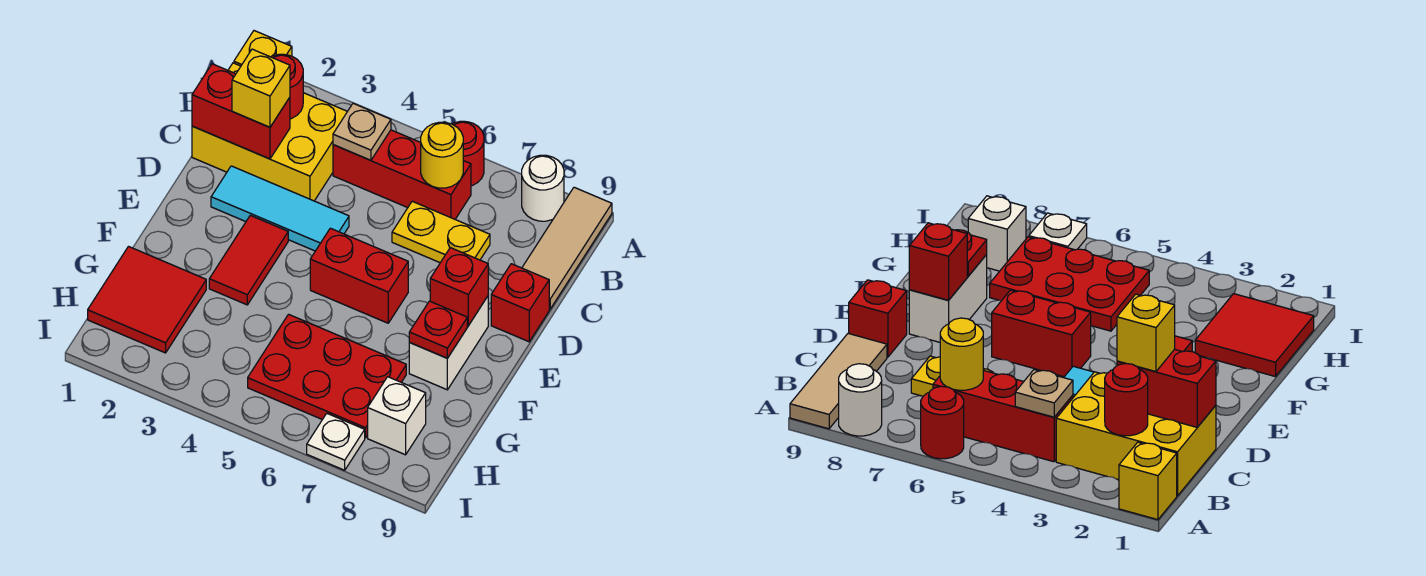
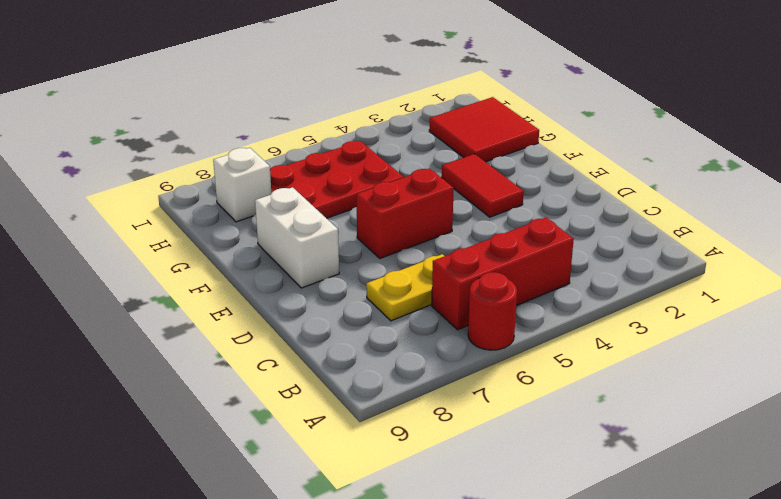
none -> yellow brick A1 level 1
none -> white round brick A8 level 1
none -> tan tile A9:C9 level 1

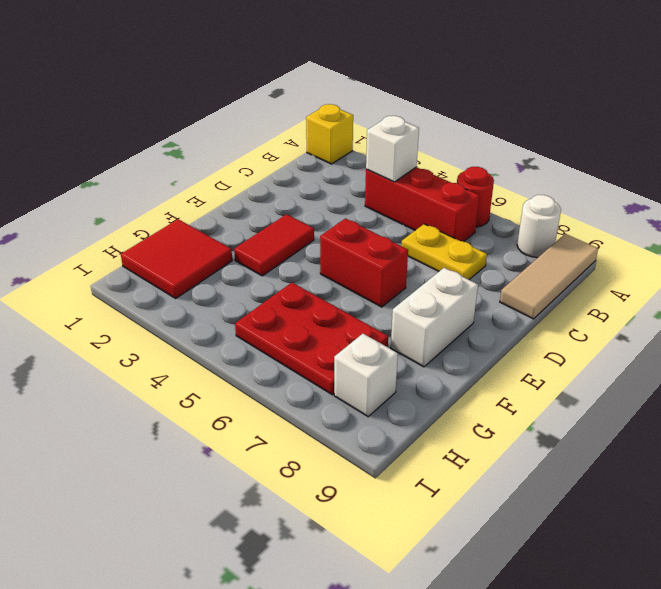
white brick B4 level 2 -> tan plate B4 level 2
none -> yellow brick B1:C3 level 1
none -> cyan tile D2:D4 level 1
none -> red brick D9 level 1

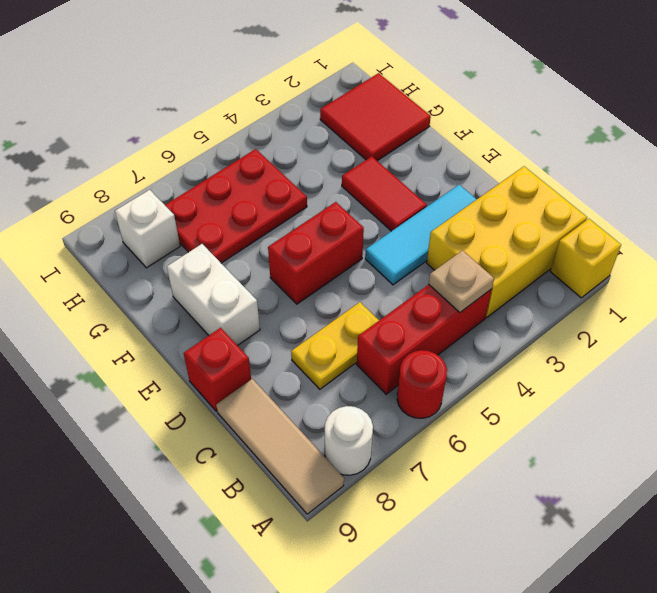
none -> white plate I7 level 1
none -> red round brick B2 level 2
none -> yellow round brick B6 level 2

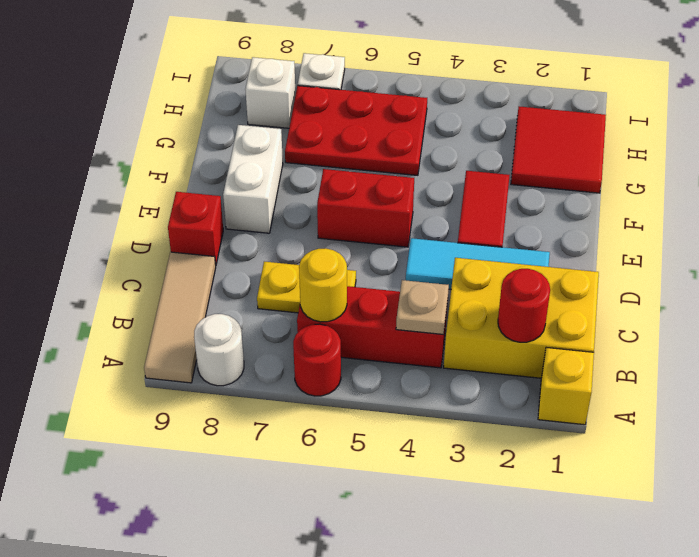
none -> red brick C1:C2 level 2
none -> red brick E8 level 2
none -> red plate F8 level 2

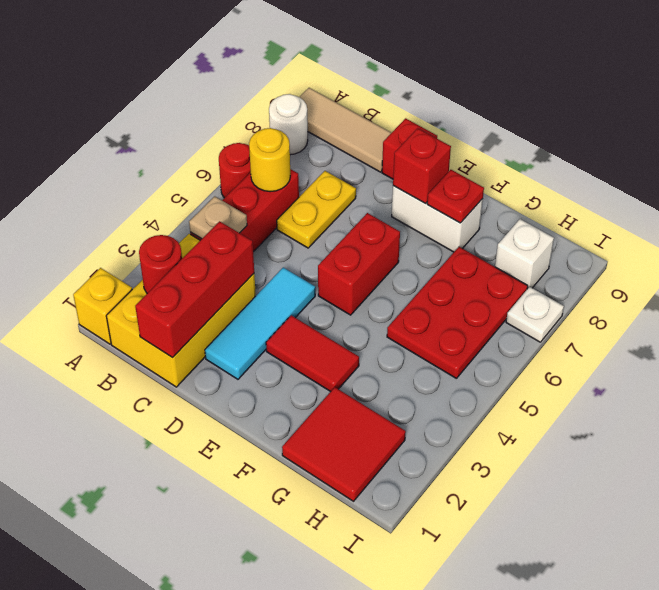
red brick C1:C3 level 2 -> red brick C1:C2 level 2
none -> yellow brick C2 level 3

